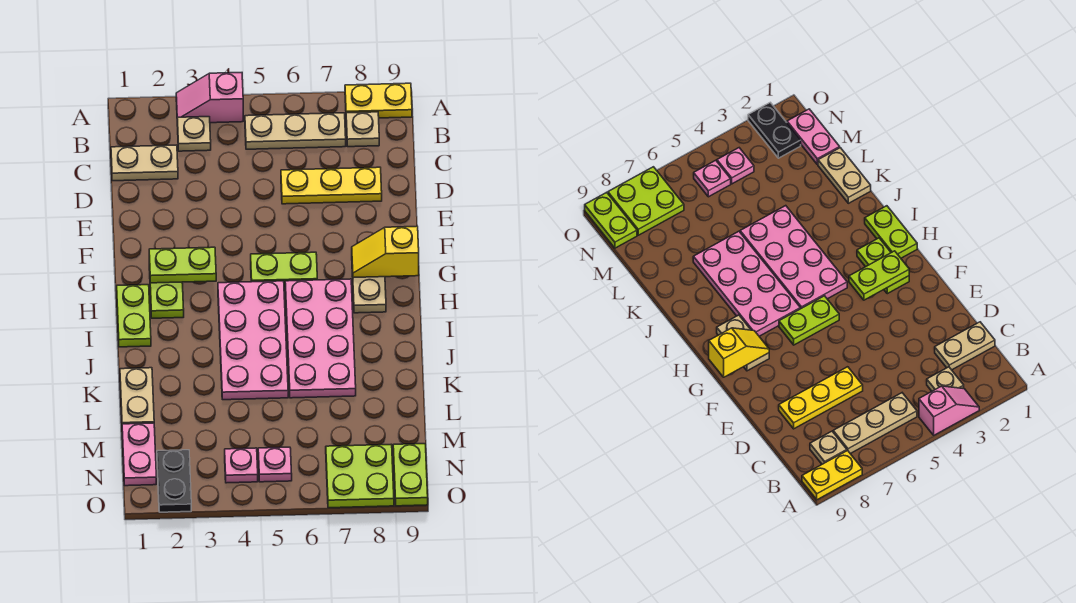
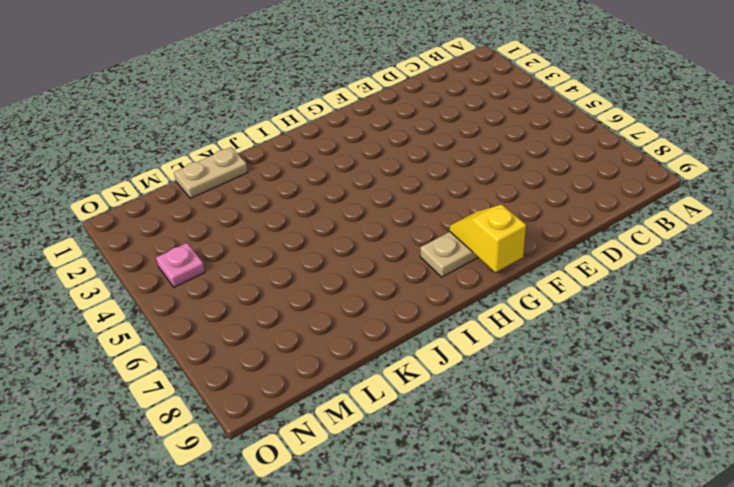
none -> pink slope A3:A4 level 1 top 4
none -> yellow plate A8:A9 level 1
none -> tan plate B3 level 1

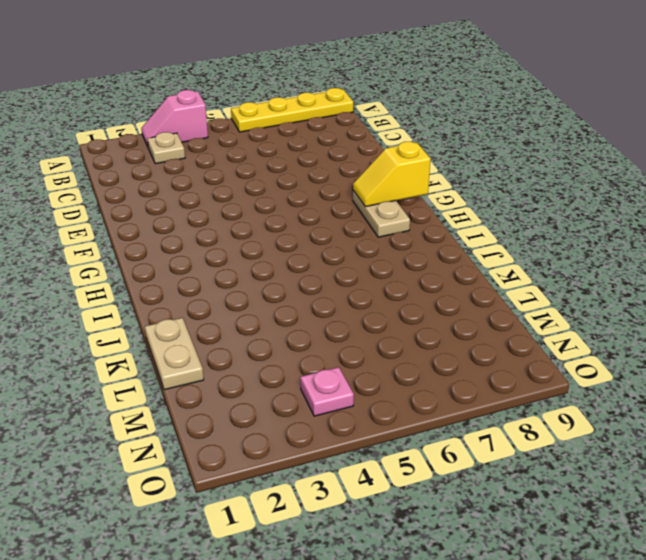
yellow plate A6:A9 level 1 -> yellow plate A8:A9 level 1
none -> tan plate B5:B7 level 1
none -> tan plate B8 level 1
none -> tan plate C1:C2 level 1

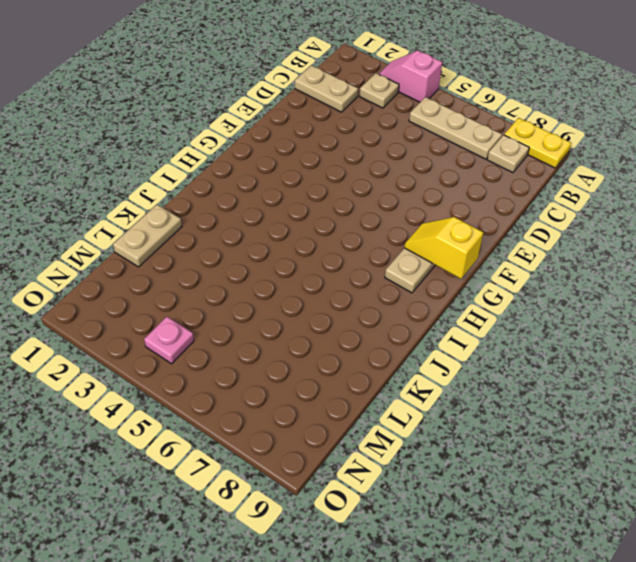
none -> yellow plate D6:D8 level 1
none -> lime plate G2:H2 level 1
none -> lime plate G5:G6 level 1

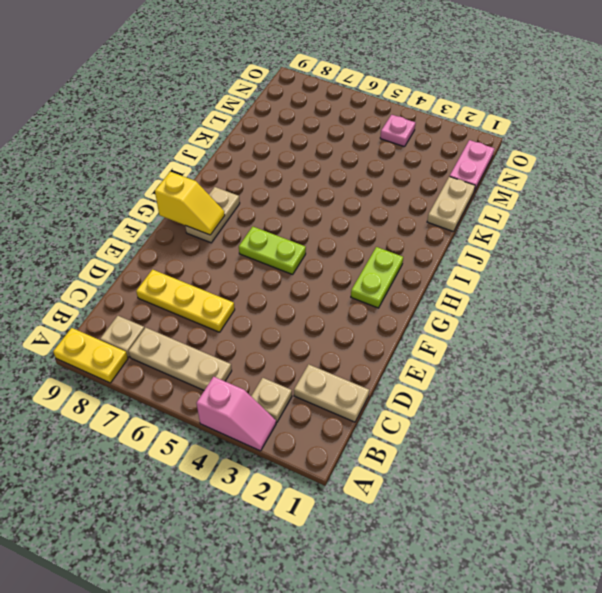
none -> lime plate H1:I1 level 1
none -> pink plate H4:K5 level 1
none -> pink plate H6:K7 level 1

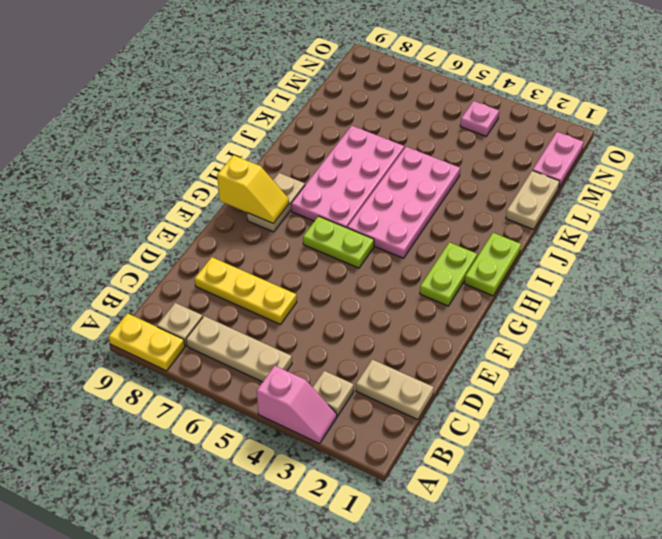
none -> black plate N2:O2 level 1
none -> pink plate N5 level 1
none -> lime plate N7:O8 level 1

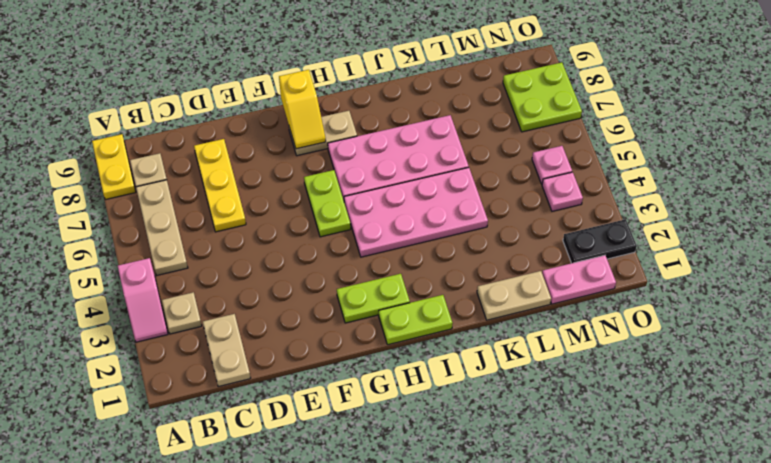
none -> lime plate N9:O9 level 1
none -> lime plate G2:G3 level 2

